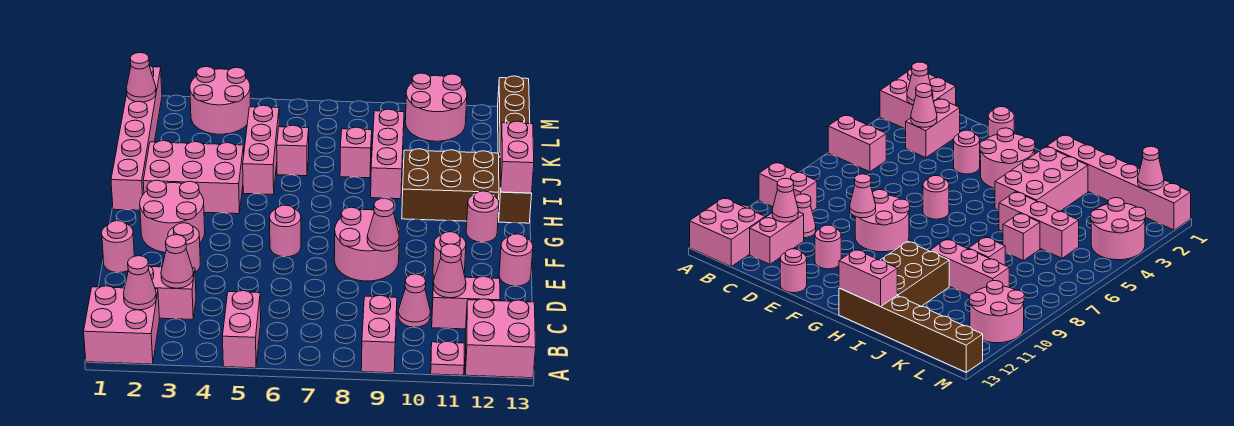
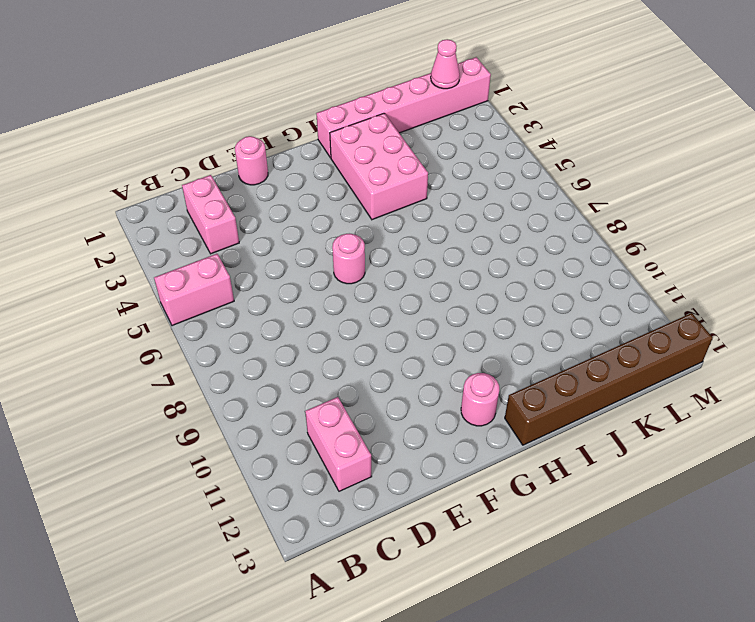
none -> pink brick A1:B2 level 1
none -> pink brick A9:B9 level 1
none -> pink plate A11 level 1
none -> pink brick A12:B13 level 1

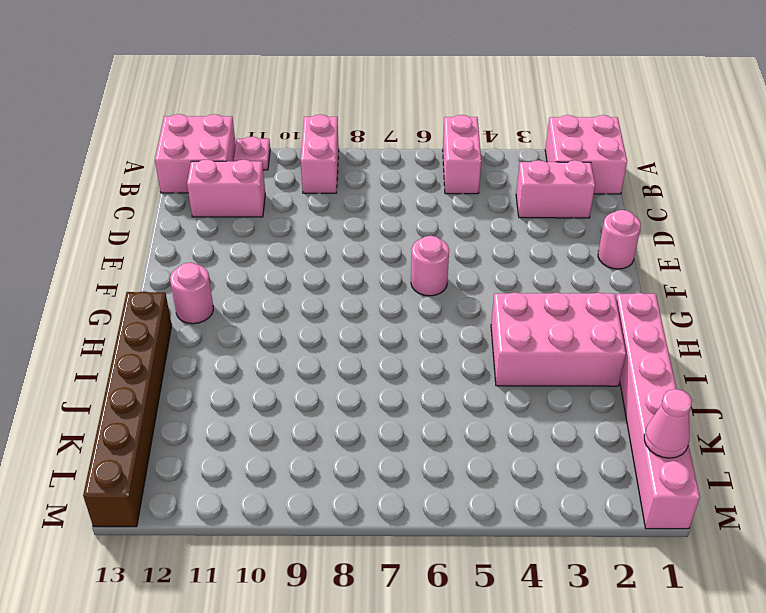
none -> pink cone C10 level 1
none -> pink round brick E3 level 1
none -> pink round brick E8:F9 level 1
none -> pink round brick E11 level 1

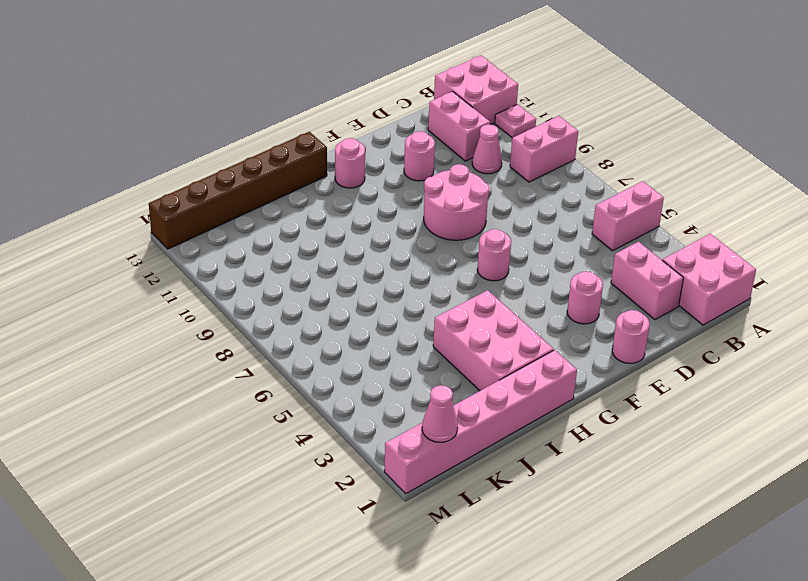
none -> pink round brick E13 level 1
none -> pink round brick F2:G3 level 1
none -> brown brick H10:I12 level 1
none -> pink brick I5:K5 level 1

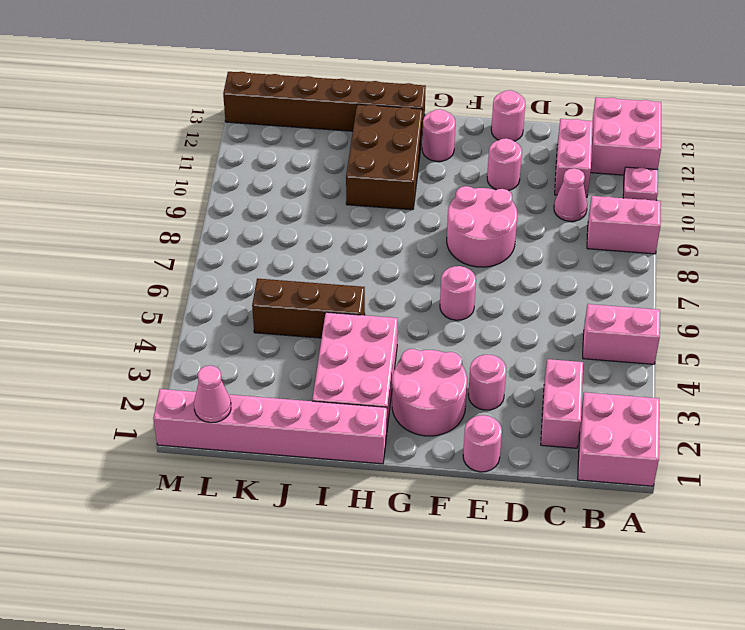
brown brick I5:K5 level 1 -> pink brick I5:K5 level 1
none -> pink brick I9:K9 level 1
none -> pink brick J6 level 1
none -> pink brick J8 level 1
none -> pink round brick L3:M4 level 1

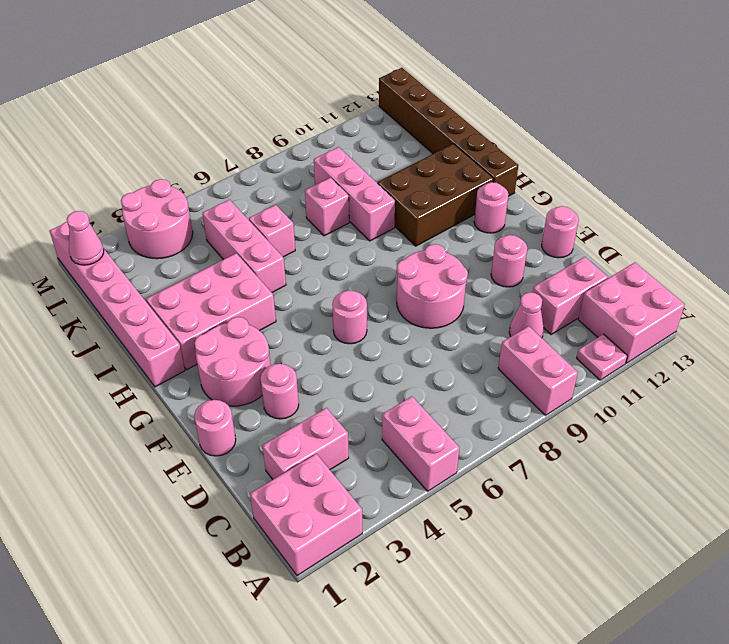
none -> pink round brick L10:M11 level 1
none -> pink cone B2 level 2
none -> pink cone C3 level 2
none -> pink cone C11 level 2

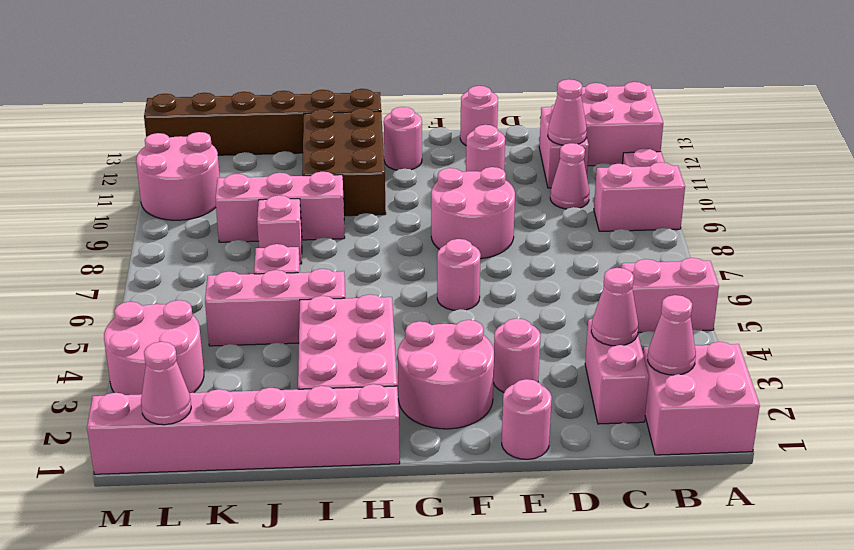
none -> pink cone E9 level 2
none -> pink brick H13:I13 level 2

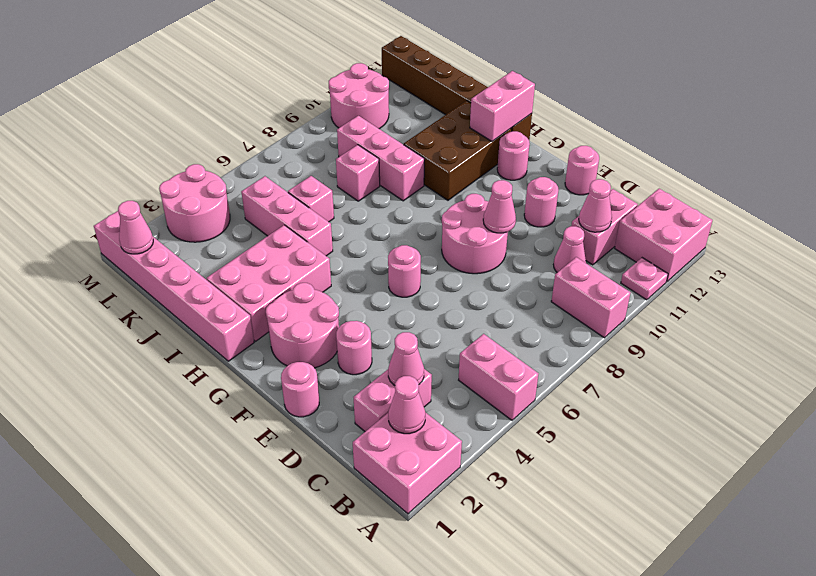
pink brick H12:H13 level 2 -> pink brick H13:I13 level 2

